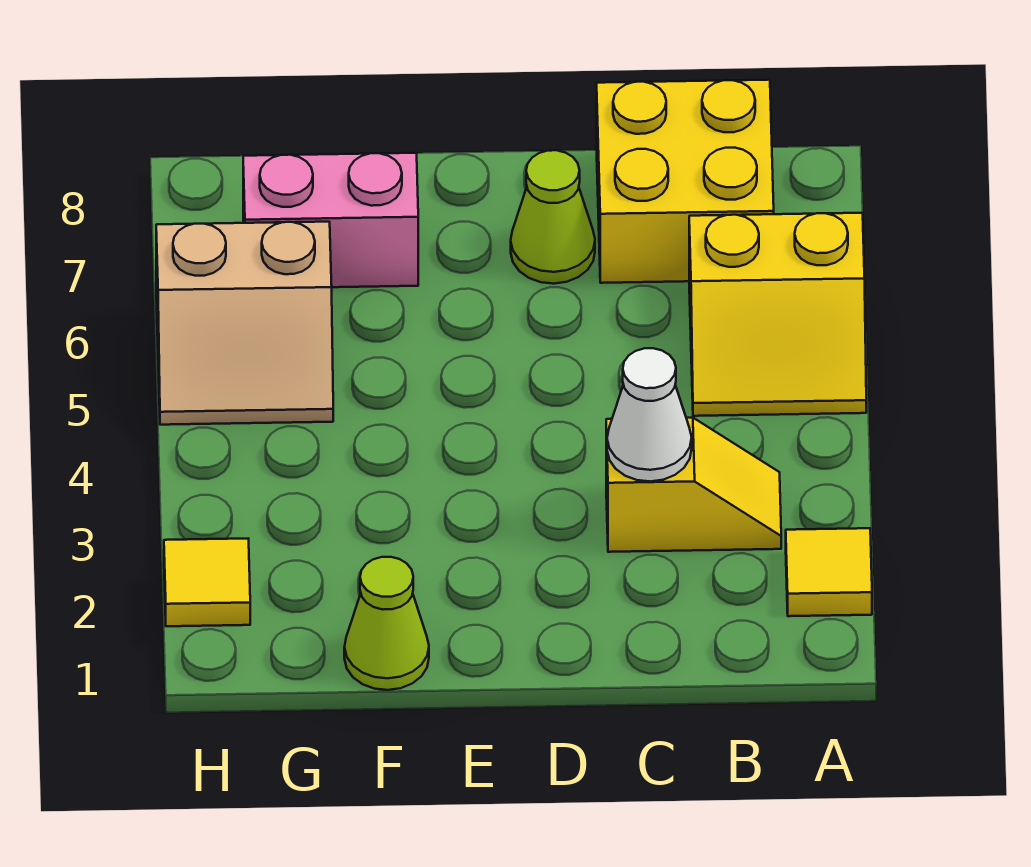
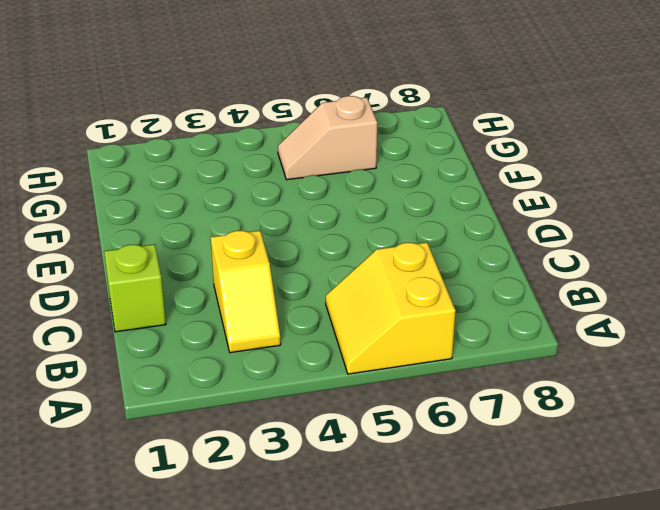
lime brick C1 level 1 -> none
tan slope G5:G6 level 1 top 6 -> tan slope G5:H6 level 1 top 6
none -> yellow tile A2 level 1
none -> yellow brick B7:C8 level 1

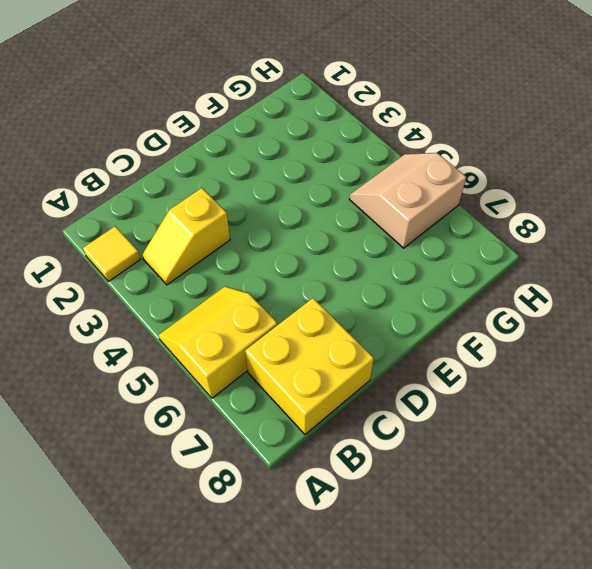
none -> lime cone D7 level 1
none -> lime cone F1 level 1

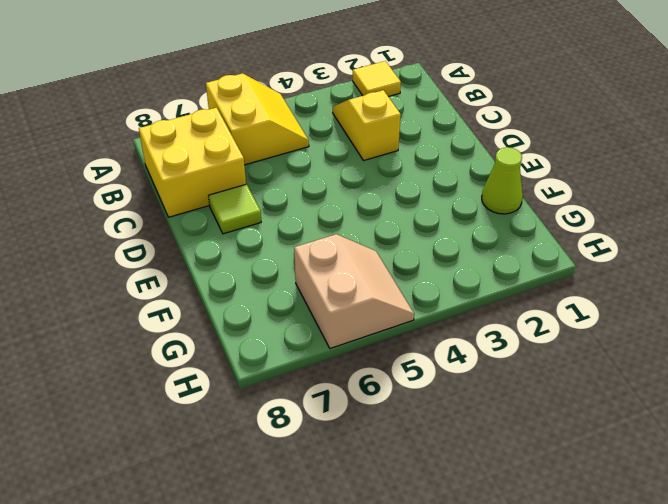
lime tile D7 level 1 -> lime cone D7 level 1
none -> pink brick F7:G7 level 1
none -> yellow tile H2 level 1

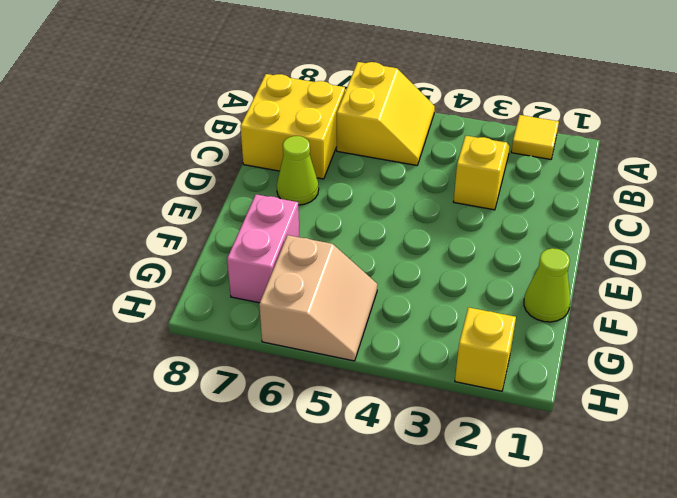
yellow brick H2 level 1 -> yellow tile H2 level 1
none -> white cone C3 level 2

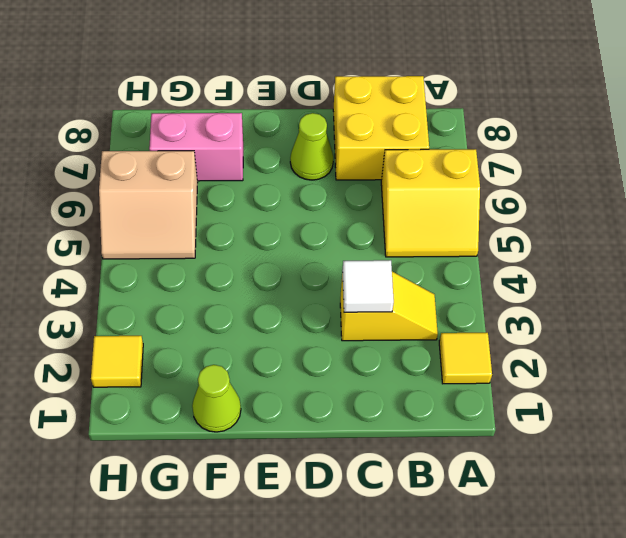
white tile C3 level 2 -> white cone C3 level 2

